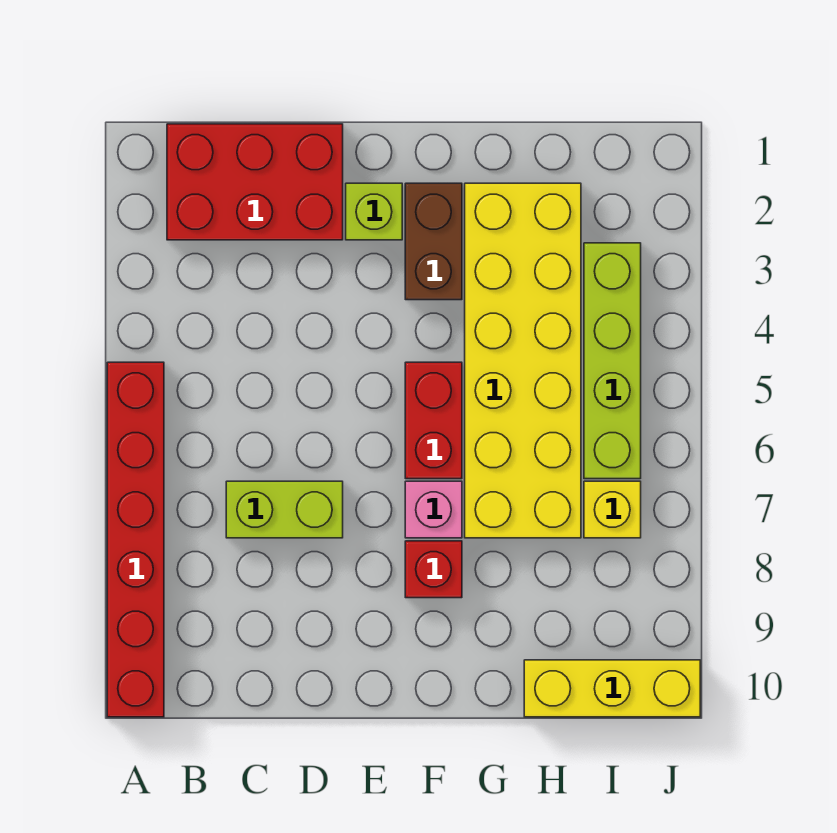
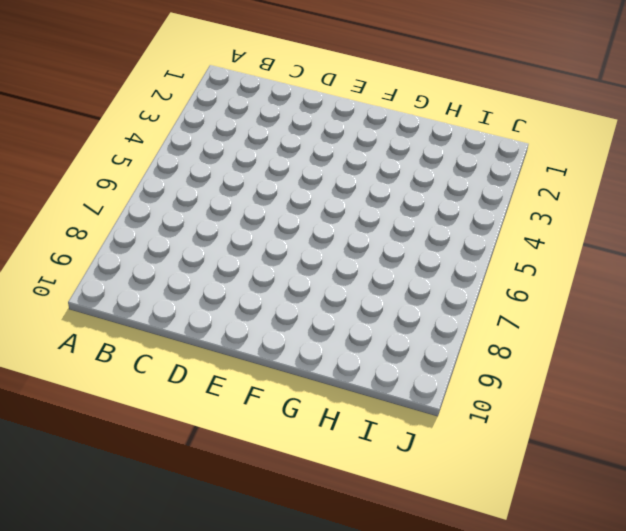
none -> red brick A5:A10 level 1
none -> red brick B1:D2 level 1
none -> lime brick C7:D7 level 1

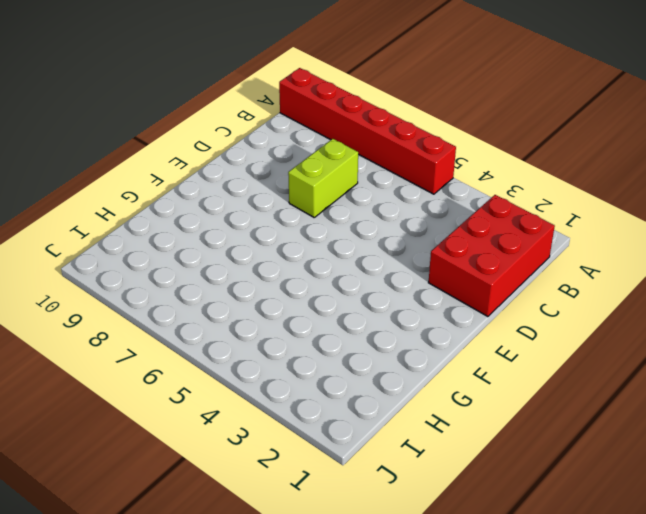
none -> lime brick E2 level 1
none -> brown brick F2:F3 level 1
none -> red brick F5:F6 level 1

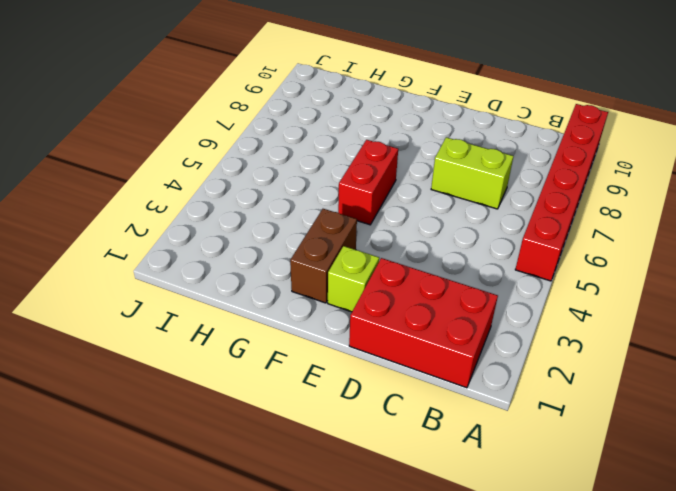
none -> pink brick F7 level 1
none -> red brick F8 level 1
none -> yellow brick G2:H7 level 1

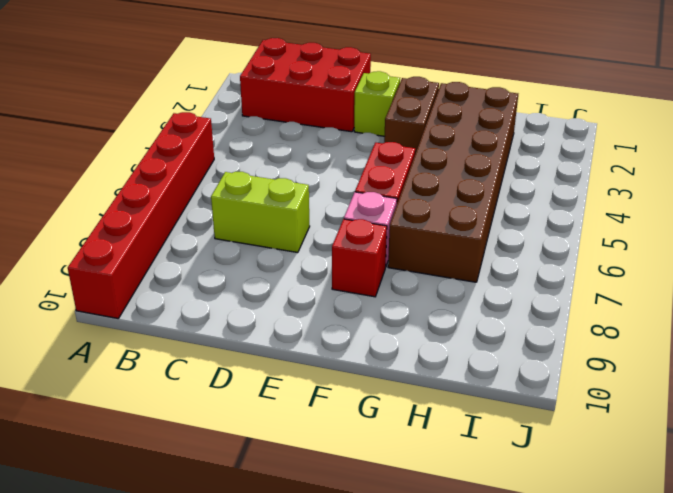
brown brick G2:H7 level 1 -> yellow brick G2:H7 level 1
none -> yellow brick H10:J10 level 1
none -> lime brick I3:I6 level 1
none -> yellow brick I7 level 1

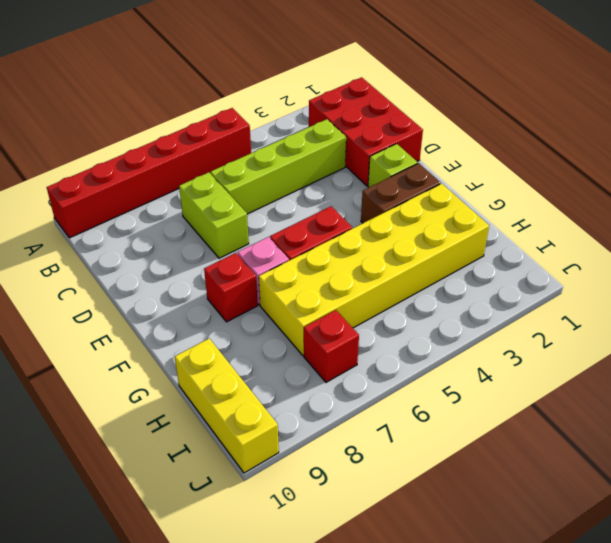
lime brick C3:C6 level 1 -> lime brick I3:I6 level 1
red brick I7 level 1 -> yellow brick I7 level 1

